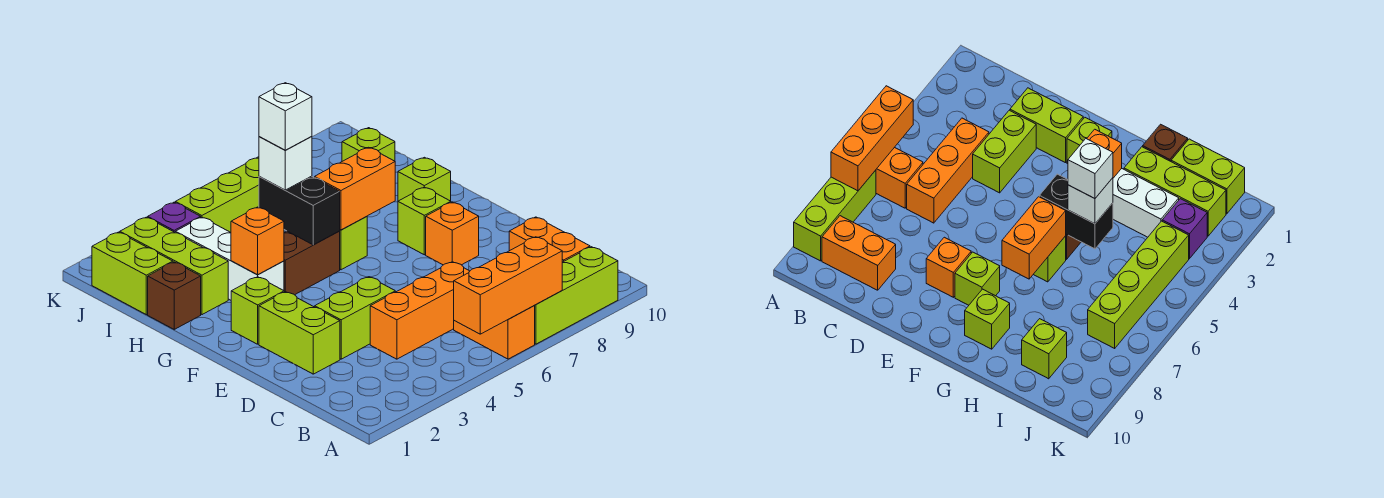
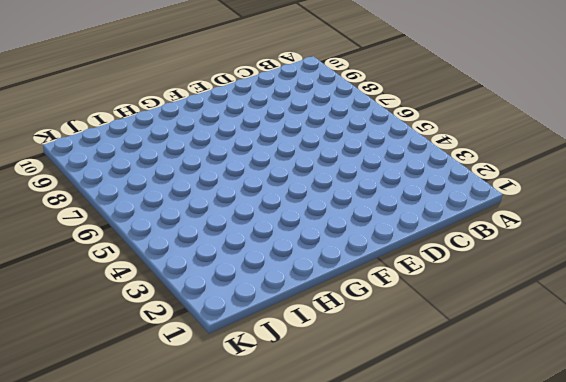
none -> orange brick A6:B6 level 1
none -> lime brick A7:A9 level 1
none -> orange brick B9:C9 level 1

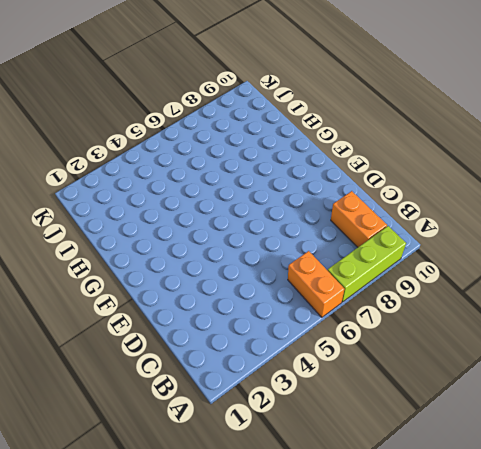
none -> orange brick C4:C6 level 1
none -> lime brick D2:E2 level 1
none -> lime brick D3:D4 level 1

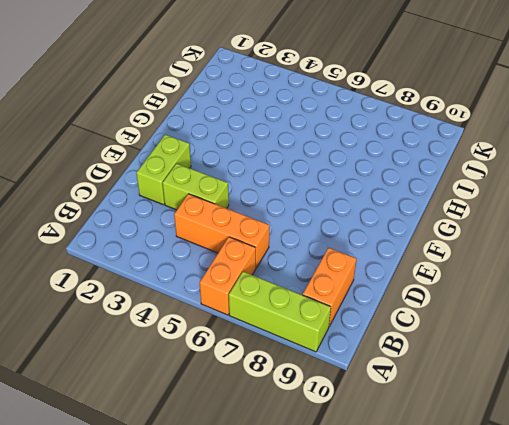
none -> orange brick E8 level 1
none -> lime brick F2 level 1
none -> lime brick F8 level 1

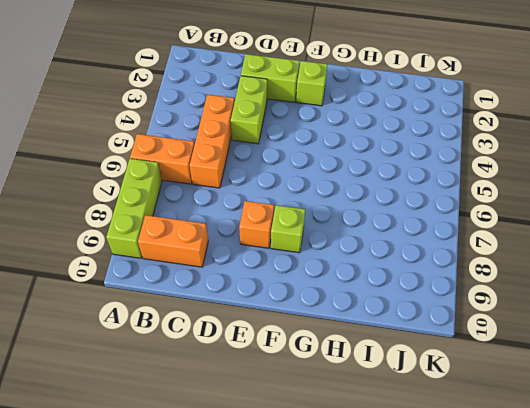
none -> white brick G3:I3 level 1
none -> brown brick G4:G5 level 1
none -> lime brick G6 level 1

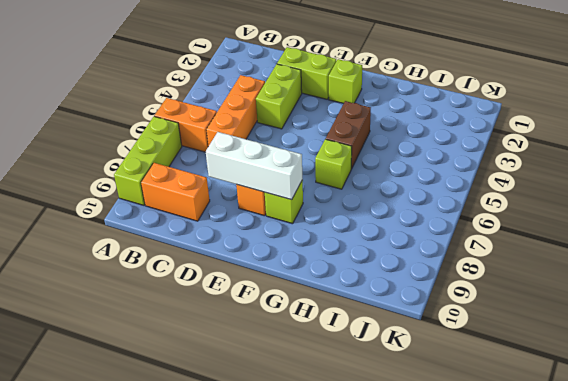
white brick D8:F8 level 2 -> white brick G3:I3 level 1
none -> lime brick G9 level 1
none -> brown brick H1 level 1
none -> lime brick H2:J2 level 1

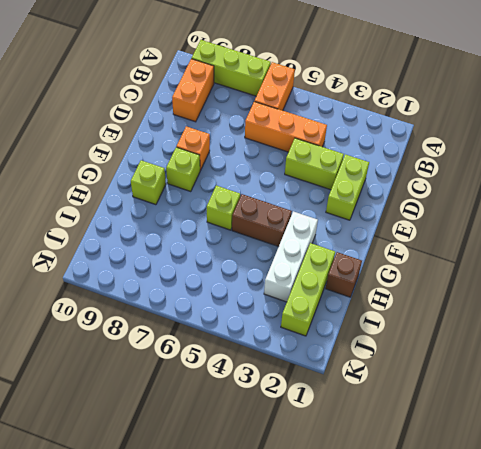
none -> lime brick F2 level 1
none -> lime brick I1:J1 level 1
none -> lime brick I9 level 1

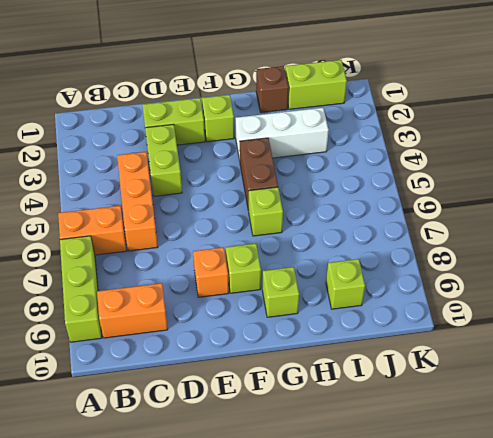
none -> lime brick H2:J2 level 1
none -> purple brick J3 level 1
none -> lime brick J4:J7 level 1

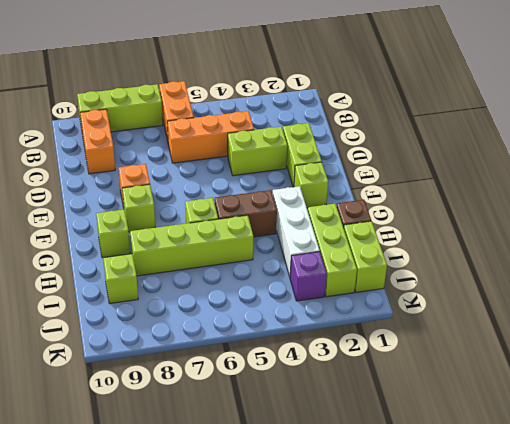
lime brick H5:H8 level 1 -> lime brick J4:J7 level 1
none -> orange brick A5:A7 level 2
none -> orange brick G3 level 2
none -> black brick G5:H5 level 2

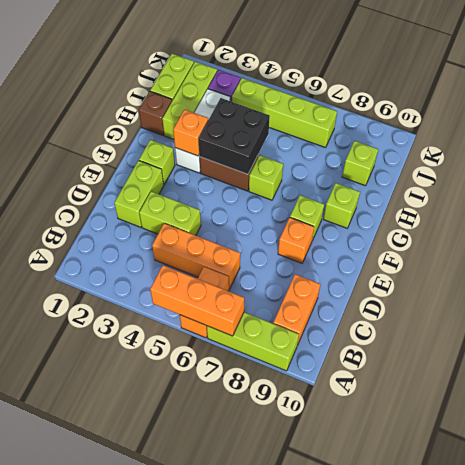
black brick G4:H5 level 2 -> black brick G5:H5 level 2
none -> orange brick G6:G7 level 2
none -> white brick H5 level 3
none -> white brick H5 level 4

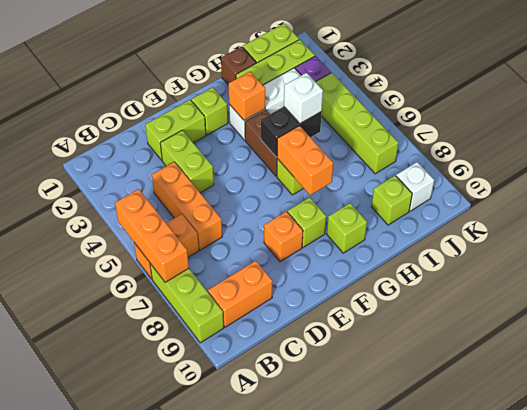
white brick J9 level 1 -> white brick H5 level 4

